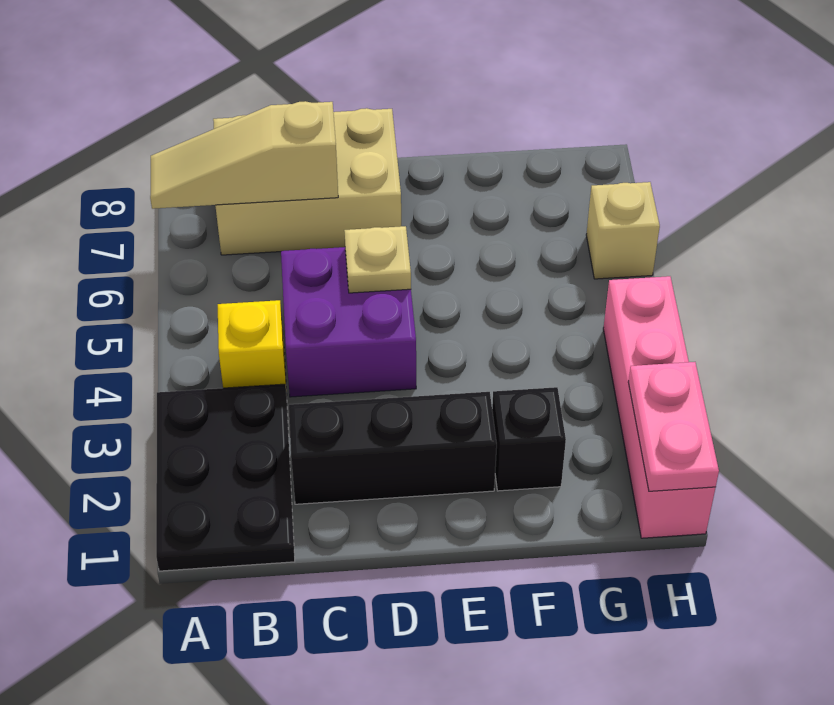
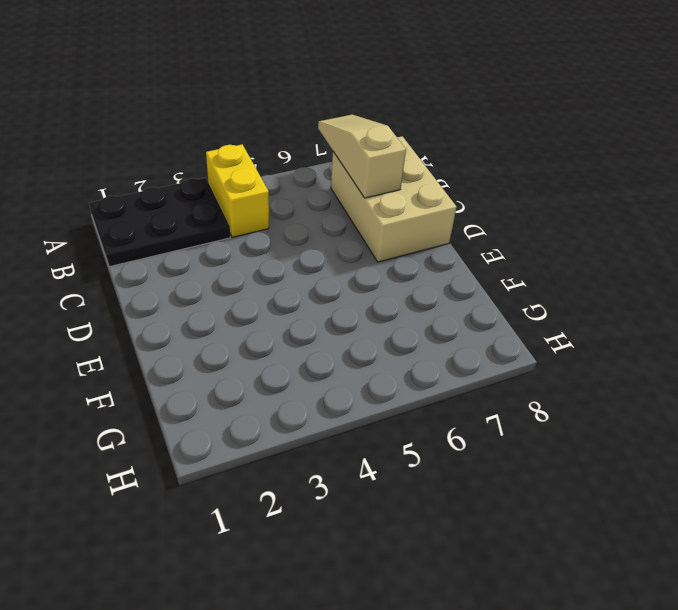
yellow brick A4:B4 level 1 -> yellow brick B4 level 1
none -> black brick C2:E2 level 1
none -> purple brick C4:D5 level 1

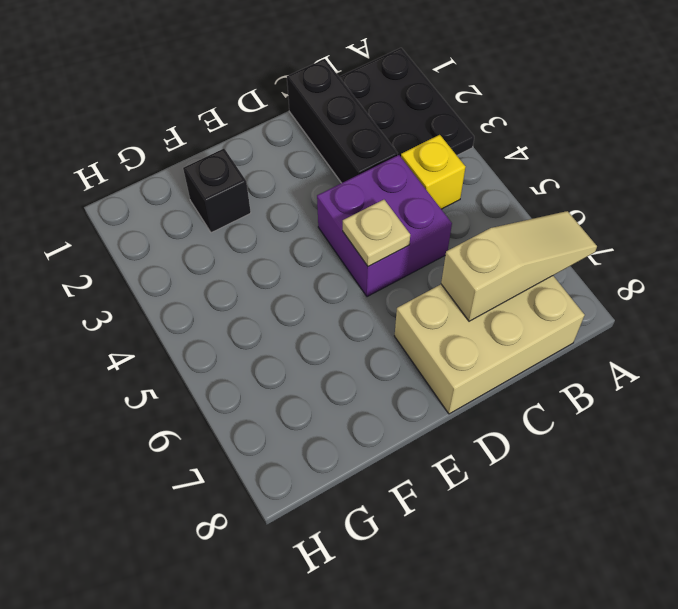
black brick C1:C3 level 1 -> black brick C2:E2 level 1
none -> pink brick H1:H4 level 1
none -> tan brick H6 level 1

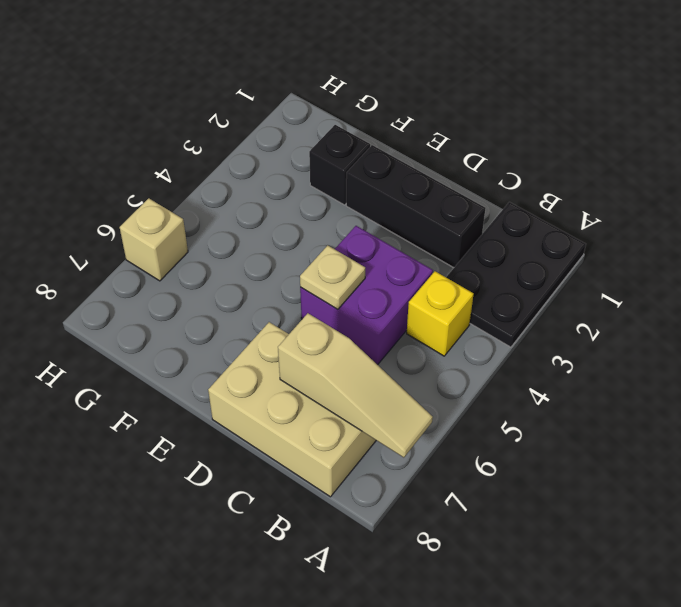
none -> pink brick H1:H4 level 1
none -> pink plate H1:H2 level 2

